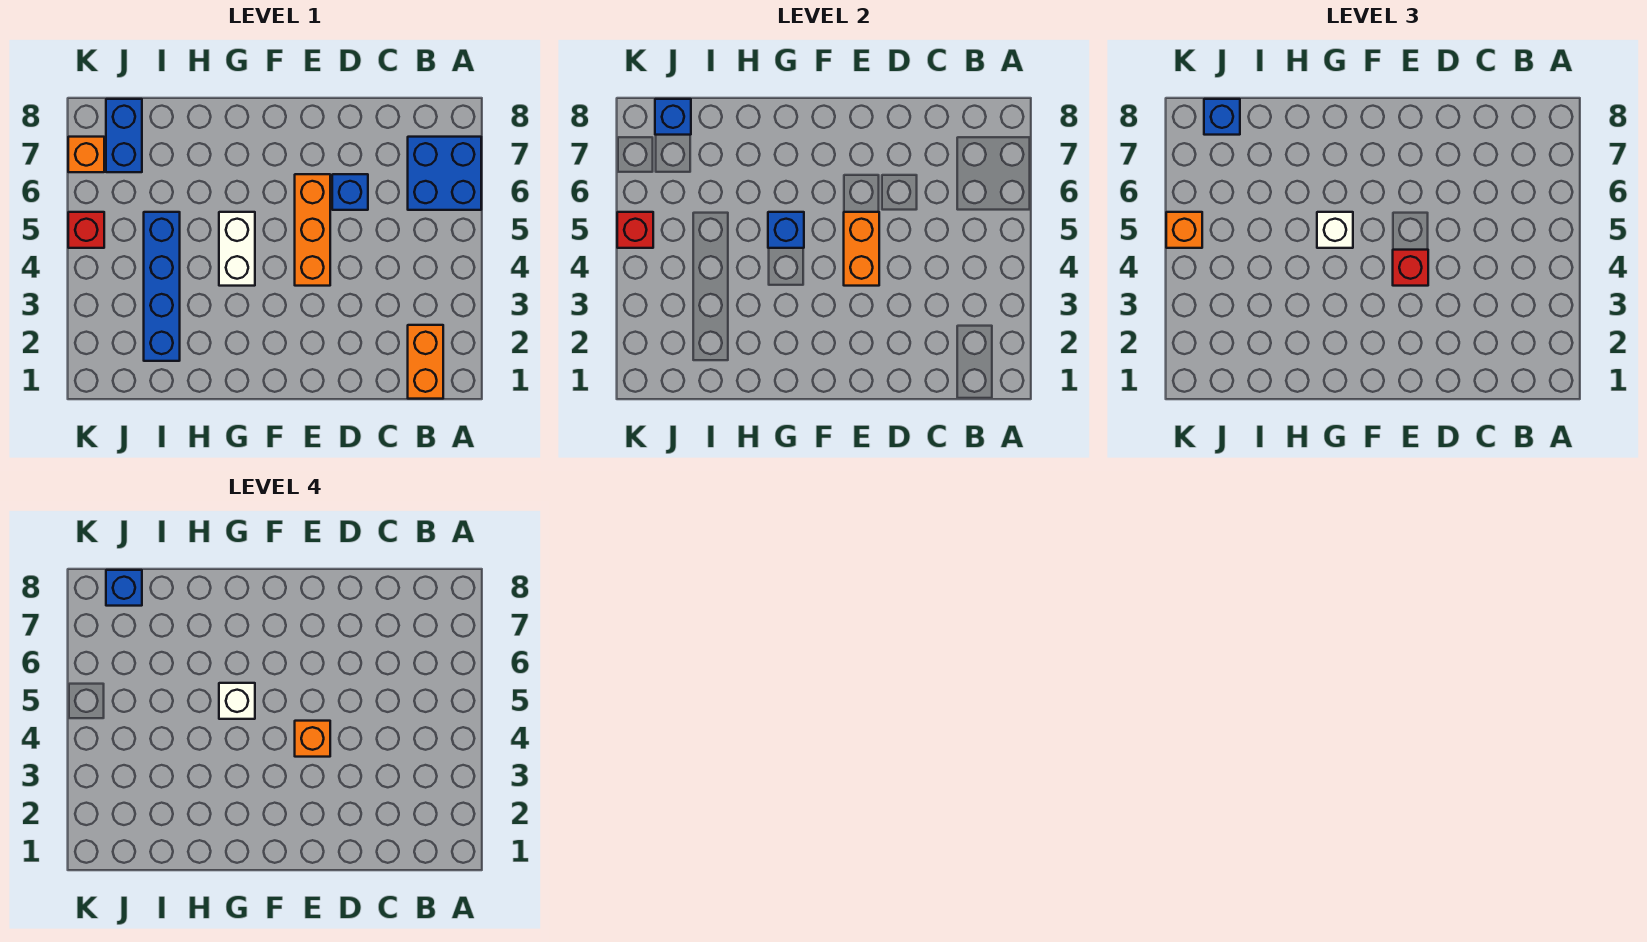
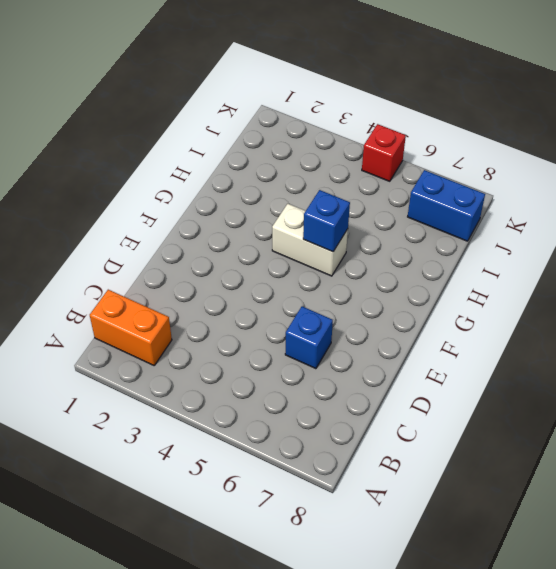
none -> blue brick A6:B7 level 1
none -> orange brick E4:E6 level 1
none -> blue brick I2:I5 level 1

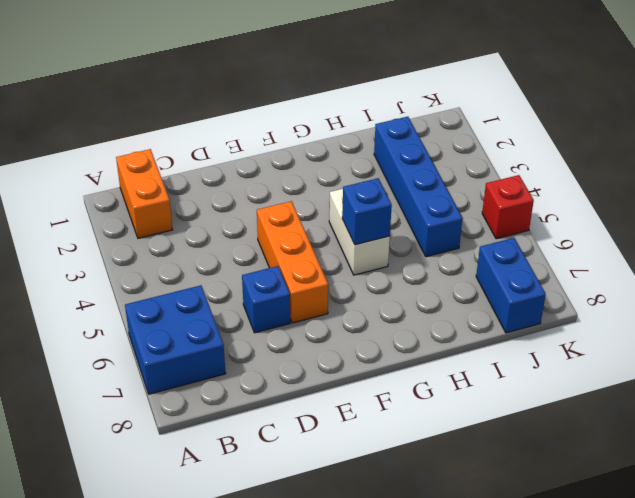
none -> orange brick K7 level 1
none -> orange brick E4:E5 level 2
none -> blue brick J8 level 2

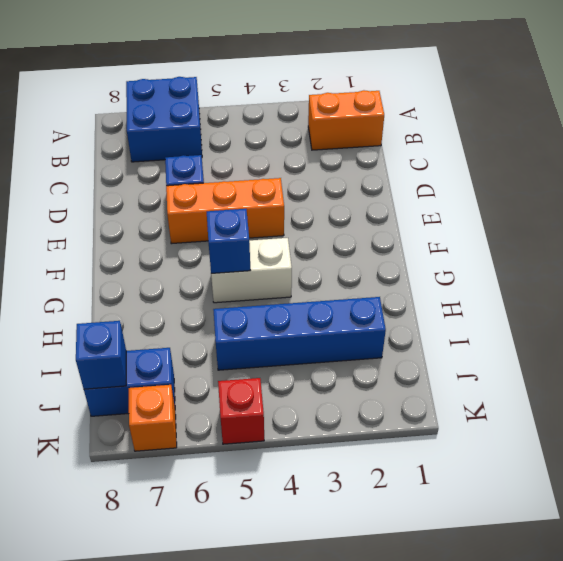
none -> orange brick E4:E5 level 2
none -> red brick K5 level 2
none -> red brick E4 level 3

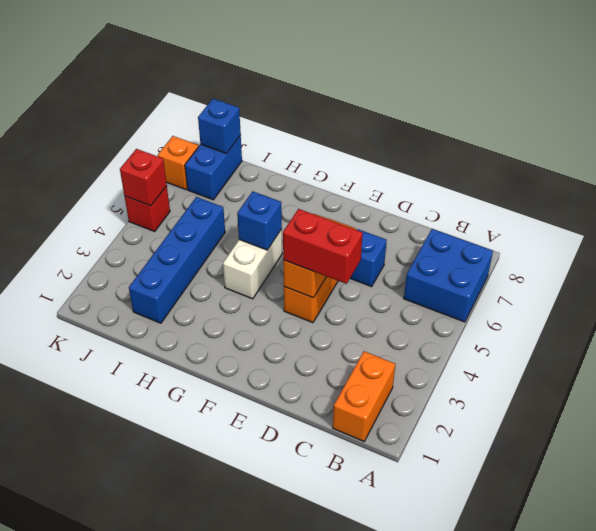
red brick D4:E4 level 3 -> red brick E4 level 3
none -> white brick G5 level 3
none -> blue brick J8 level 3
none -> orange brick K5 level 3

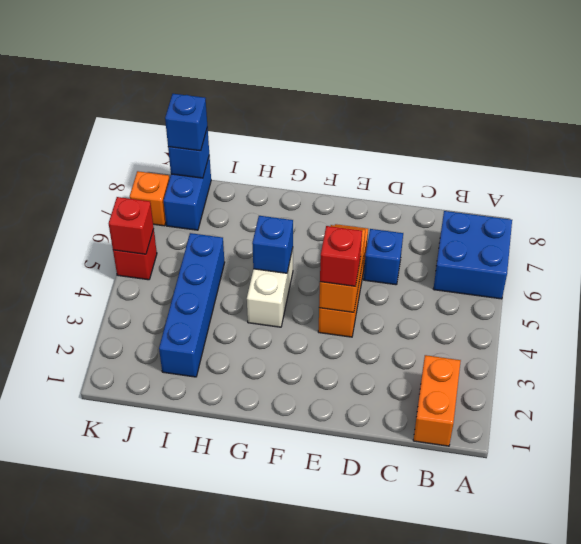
none -> white brick G5 level 3
none -> orange brick K5 level 3
none -> orange brick E4 level 4

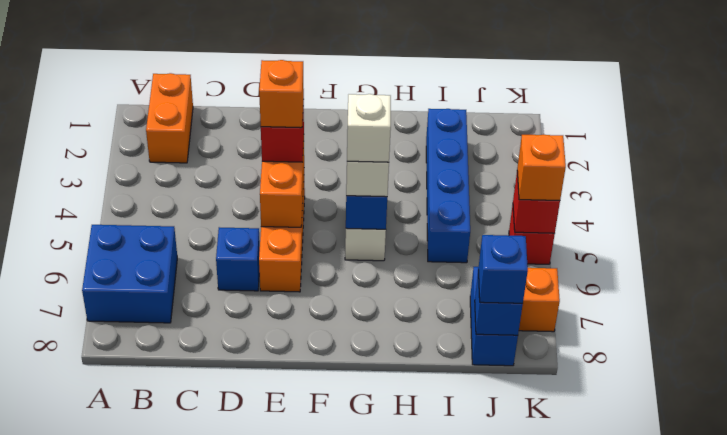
none -> blue brick J8 level 4

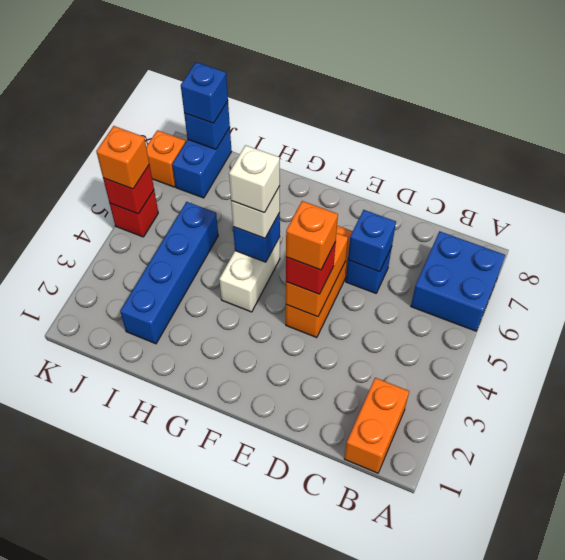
blue brick D6 level 2 -> blue brick J8 level 4

